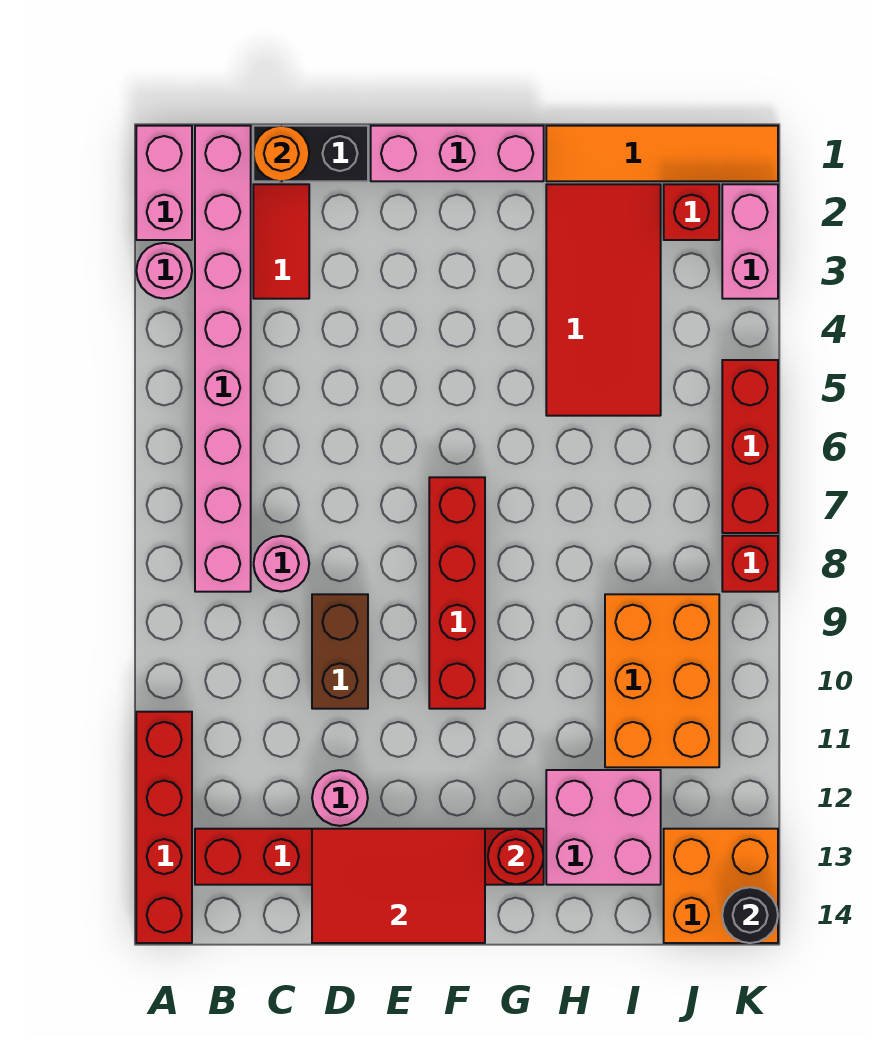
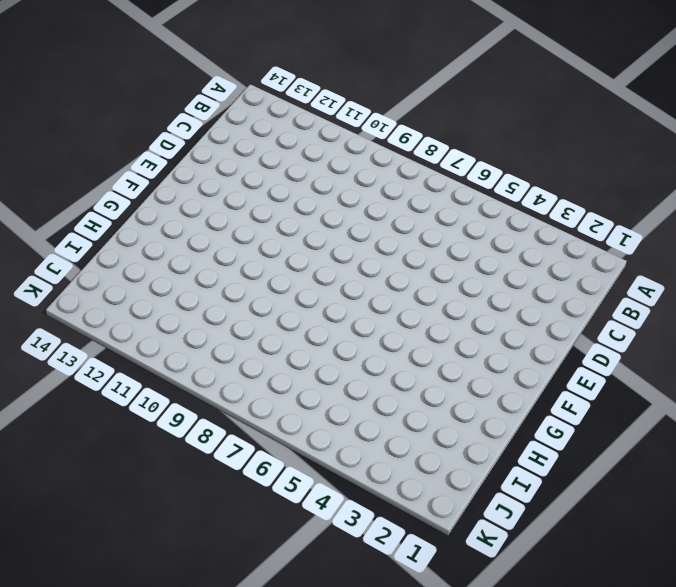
none -> pink brick A1:A2 level 1
none -> pink round brick A3 level 1
none -> red brick A11:A14 level 1

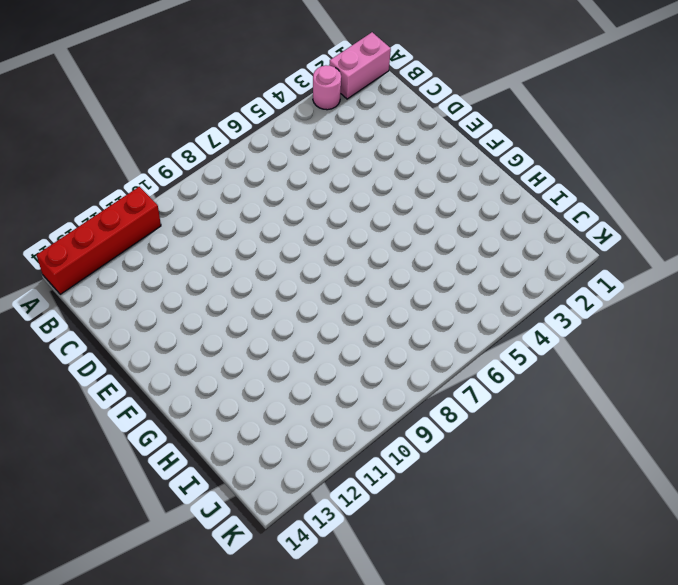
none -> pink brick B1:B8 level 1
none -> red brick B13:G13 level 1
none -> black brick C1:D1 level 1

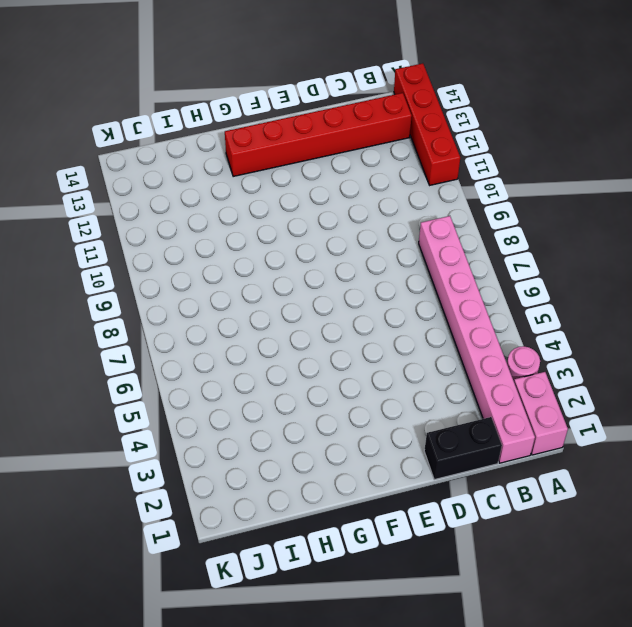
none -> red tile C2:C3 level 1
none -> pink round brick C8 level 1
none -> brown brick D9:D10 level 1

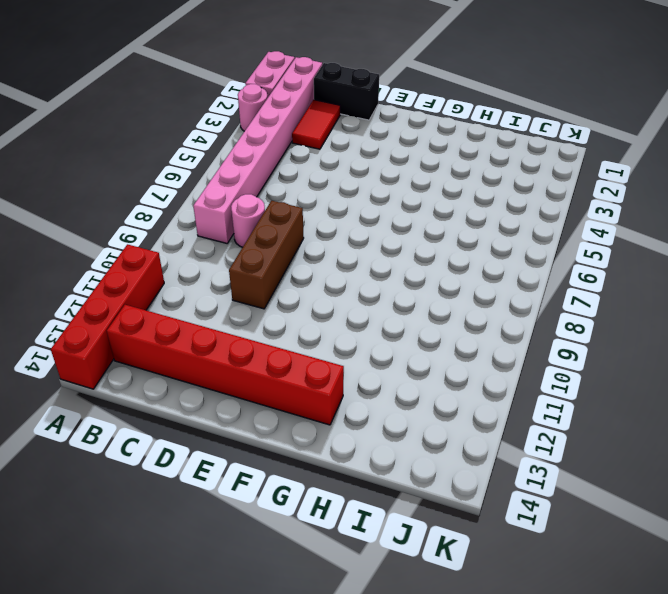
brown brick D8:D10 level 1 -> brown brick D9:D10 level 1
none -> pink round brick D12 level 1
none -> pink brick E1:G1 level 1
none -> red brick F7:F10 level 1

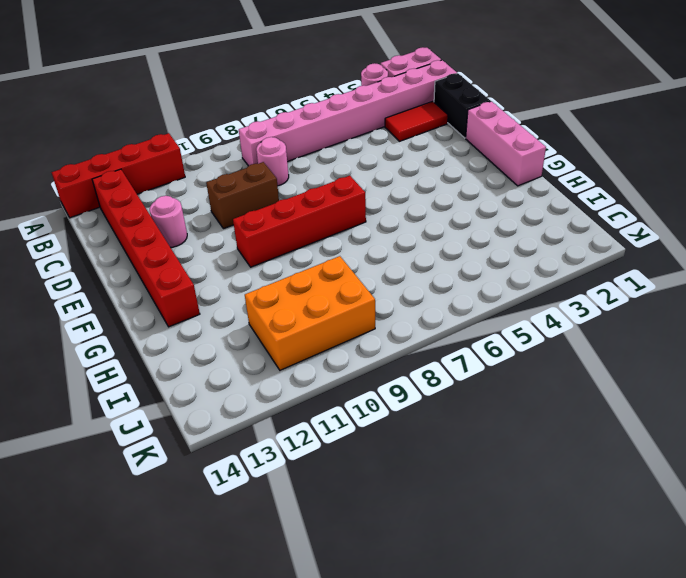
none -> orange tile H1:K1 level 1
none -> red tile H2:I5 level 1
none -> pink brick H12:I13 level 1

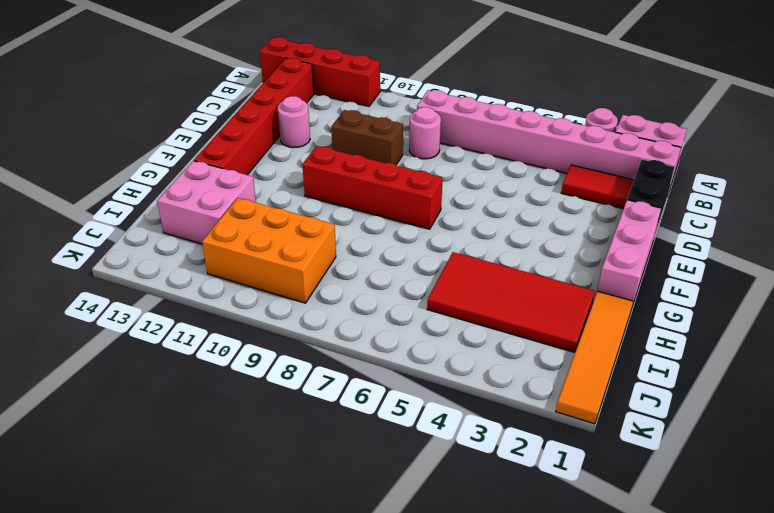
none -> red brick J2 level 1
none -> orange brick J13:K14 level 1
none -> pink brick K2:K3 level 1

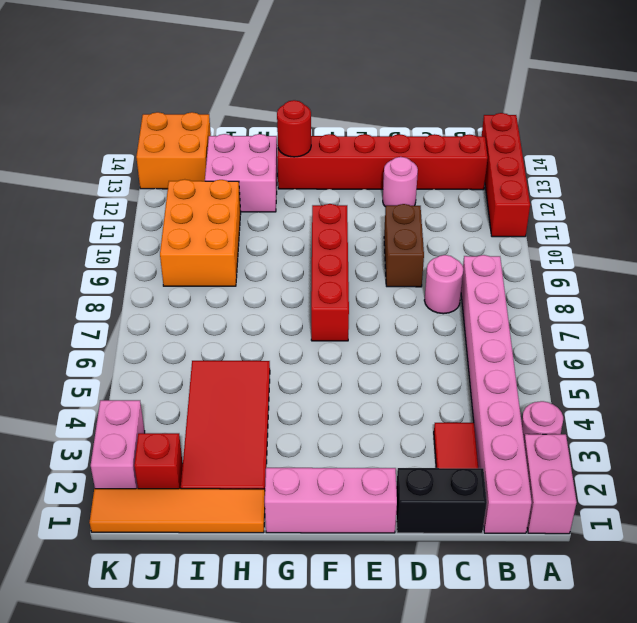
none -> red brick K5:K7 level 1
none -> red brick K8 level 1
none -> orange round brick C1 level 2

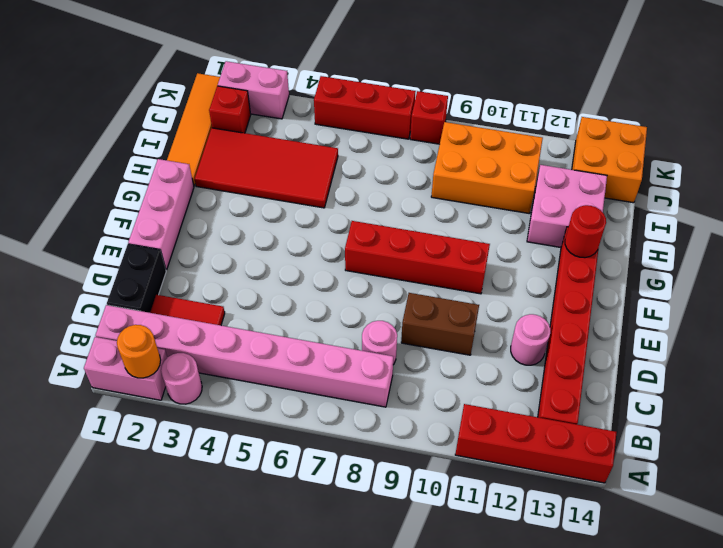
orange round brick A2 level 2 -> orange round brick C1 level 2
none -> red tile D13:F14 level 2
none -> black round brick K14 level 2

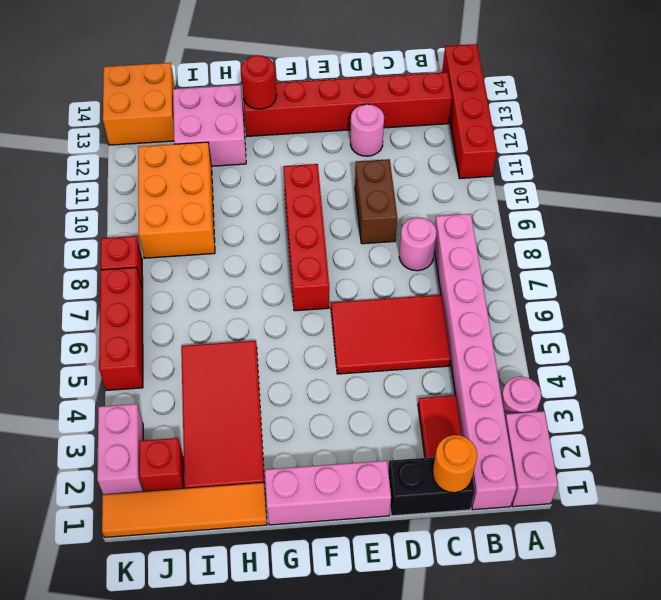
red tile C5:E6 level 1 -> red tile D13:F14 level 2
none -> black round brick K14 level 2

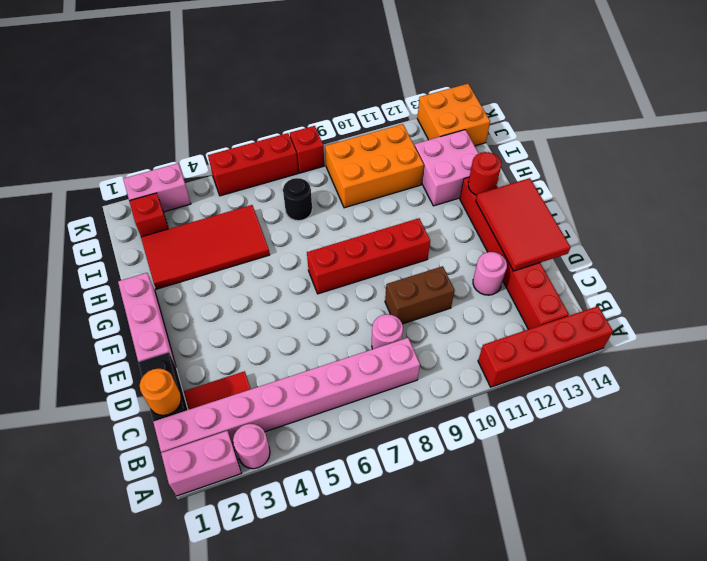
black round brick I7 level 1 -> black round brick K14 level 2
none -> orange tile H1:K1 level 1

